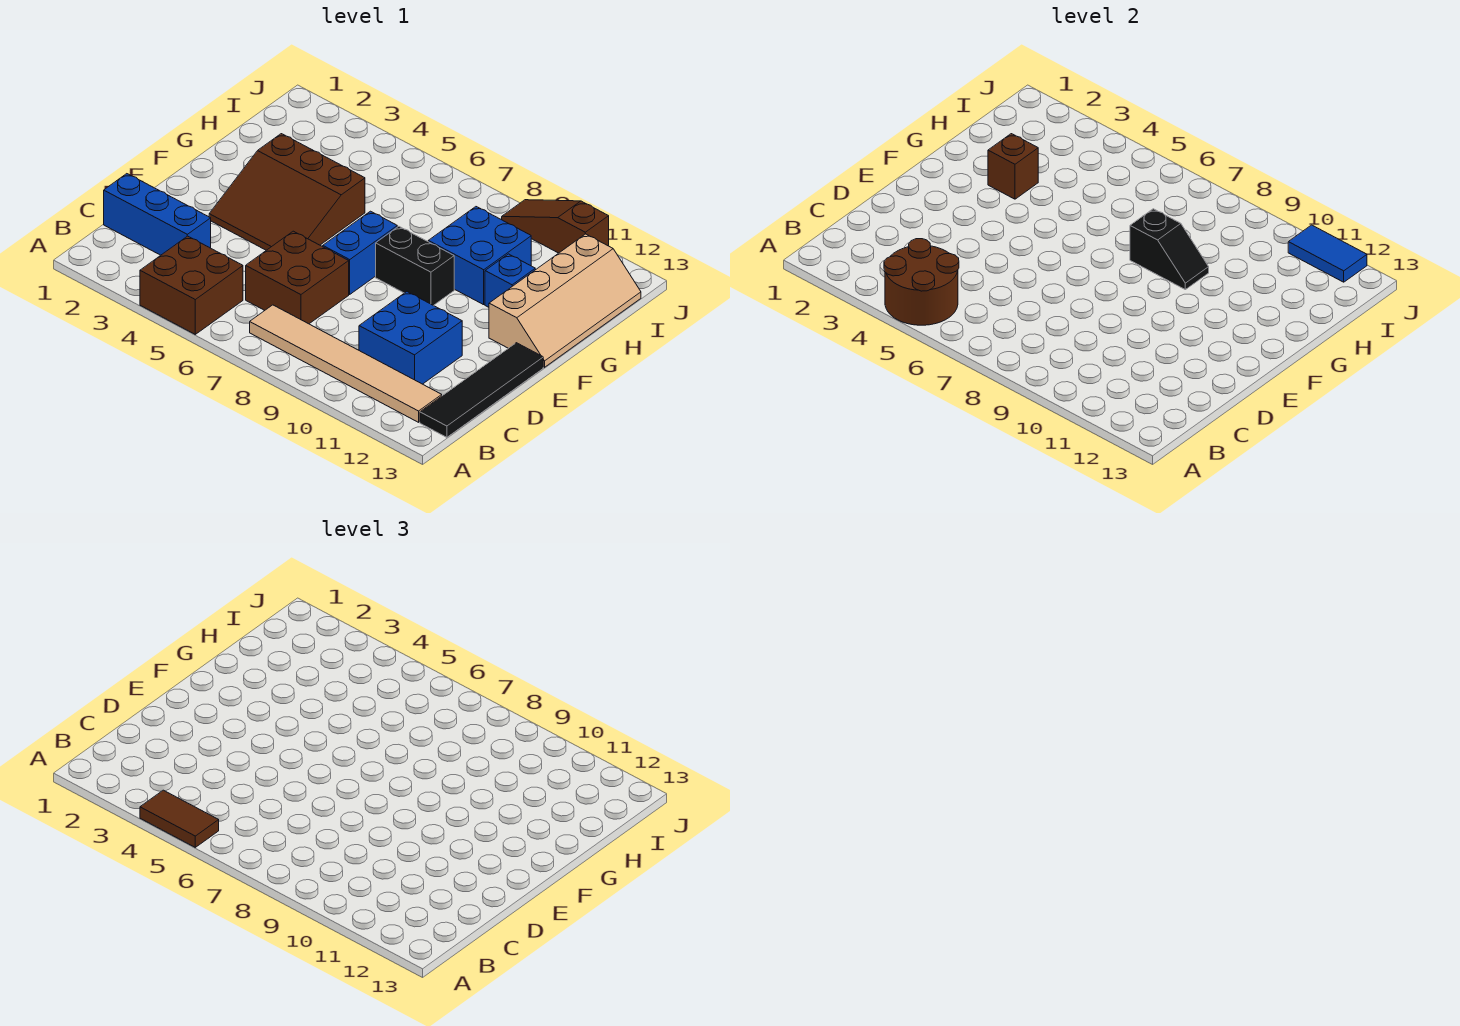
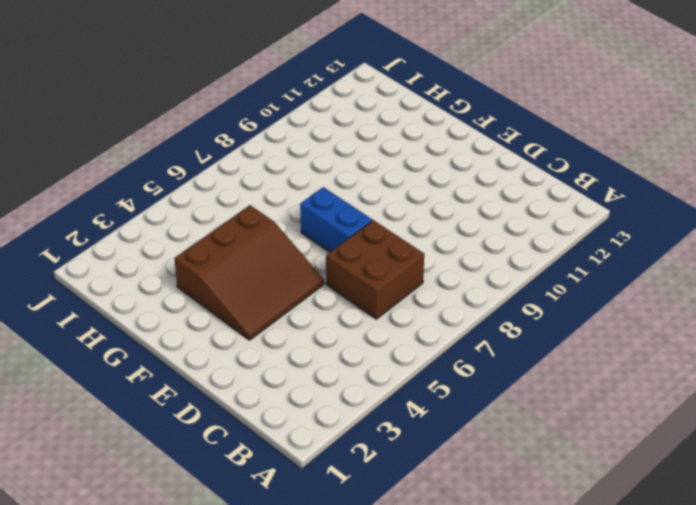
none -> brown brick A4:B5 level 1
none -> tan tile B7:B12 level 1
none -> black tile B13:E13 level 1

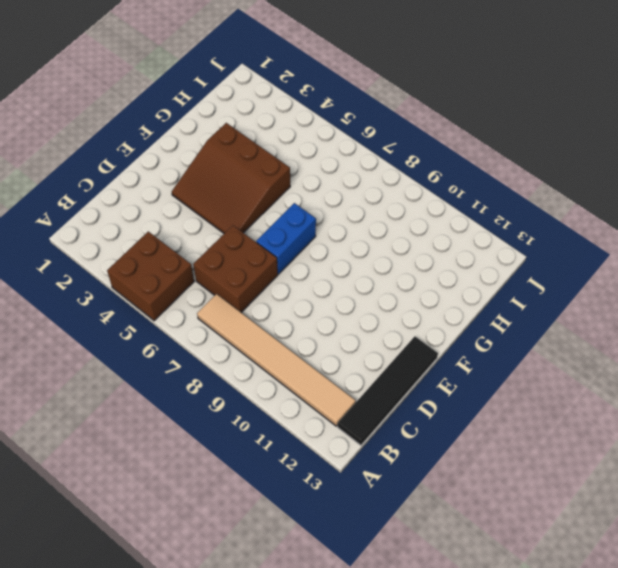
none -> blue brick C1:C3 level 1
none -> blue brick C10:D11 level 1
none -> black brick F8:F9 level 1

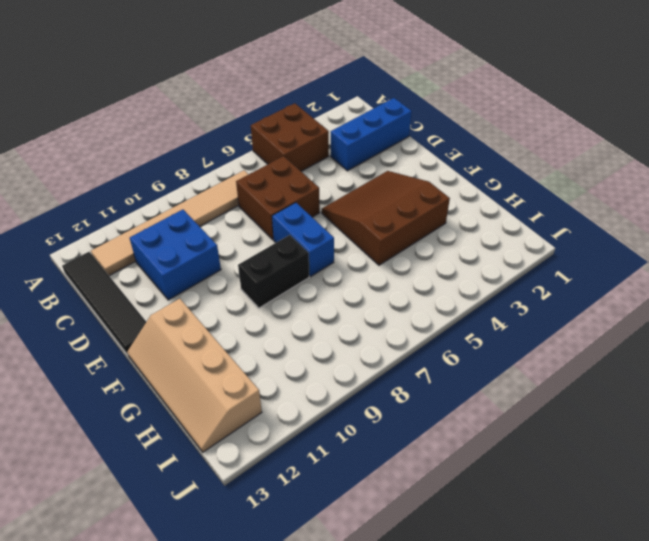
none -> blue brick G9:H10 level 1
none -> blue brick G11 level 1
none -> brown slope J9:J11 level 1 top 11

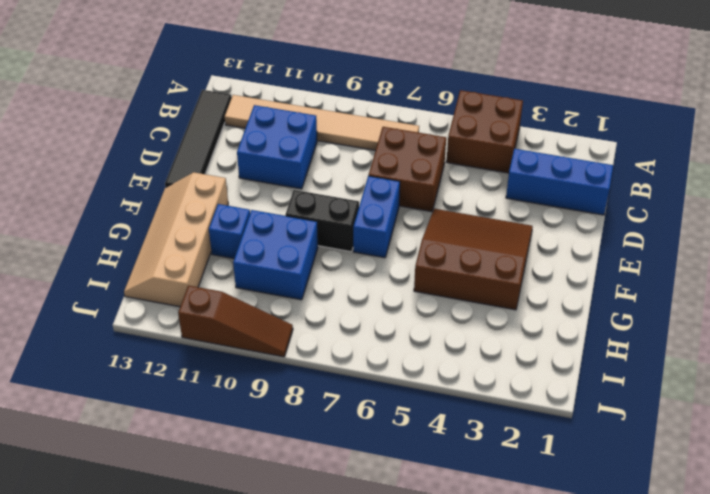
none -> brown round brick A4:B5 level 2
none -> brown brick G3 level 2
none -> black slope G8:G9 level 2 top 8

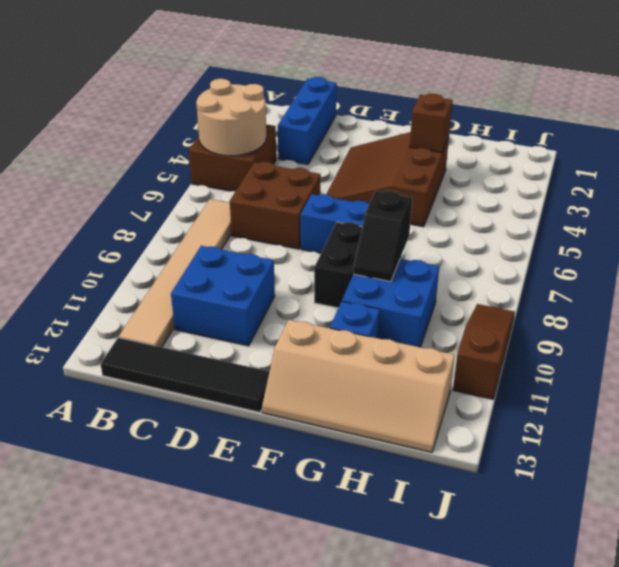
tan round brick A4:B5 level 2 -> brown round brick A4:B5 level 2
none -> blue tile J11:J12 level 2
none -> brown tile A4:A5 level 3

